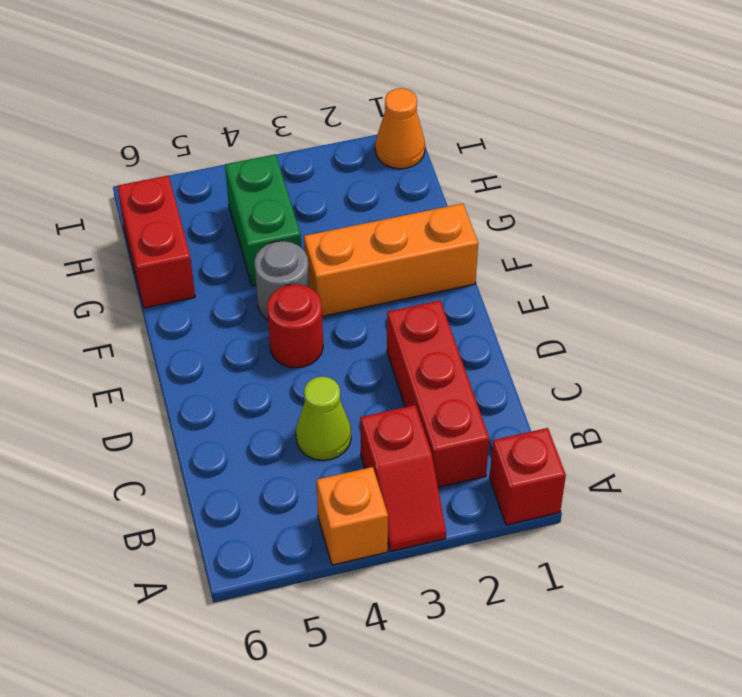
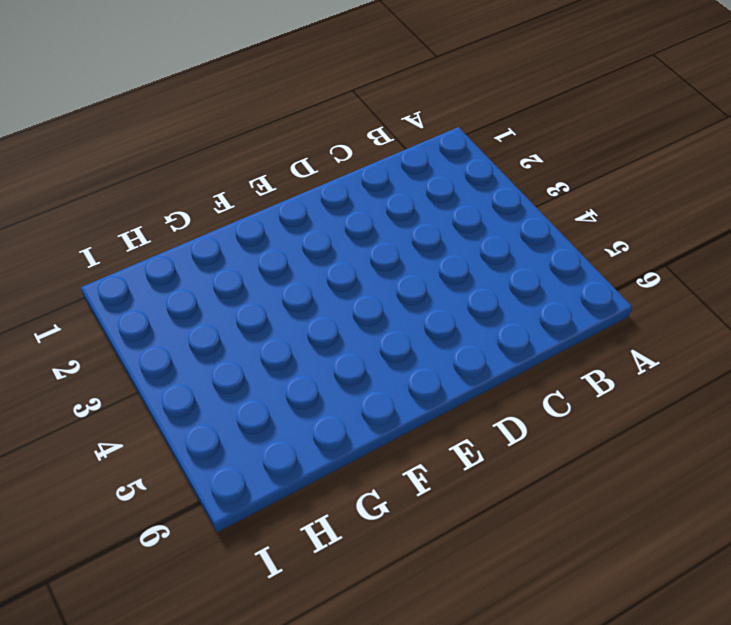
none -> red brick A1 level 1
none -> red slope A3:B3 level 1 top B

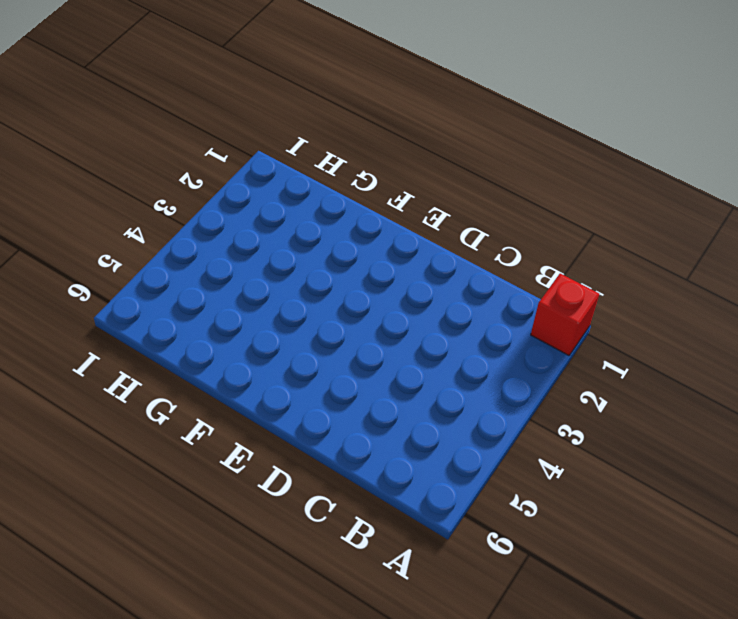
none -> red slope A3:B3 level 1 top B
none -> orange brick A4 level 1

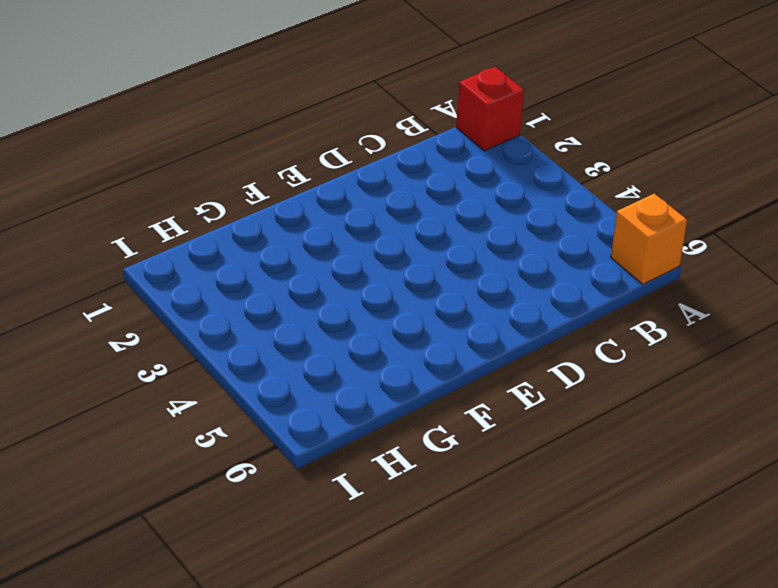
orange brick A6 level 1 -> orange brick A4 level 1
none -> red slope A3:B3 level 1 top B
none -> red brick B2:D2 level 1

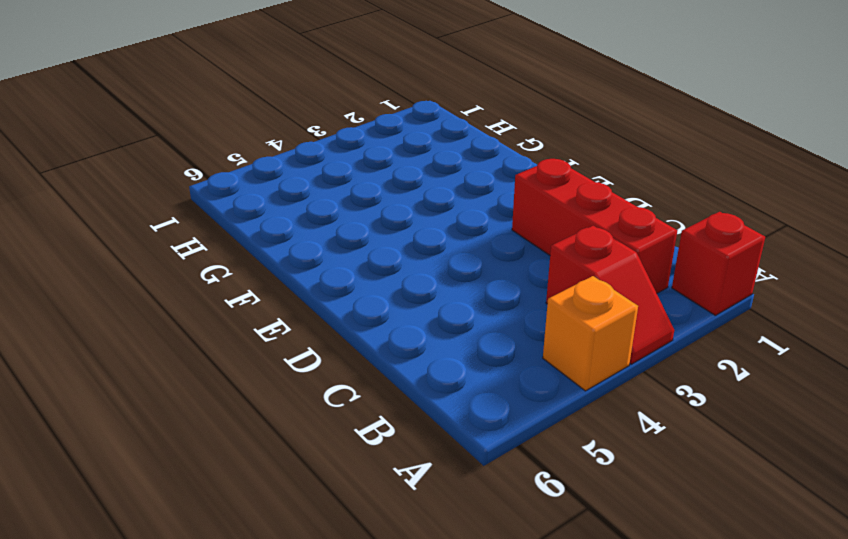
none -> lime cone C4 level 1
none -> red round brick E4 level 1

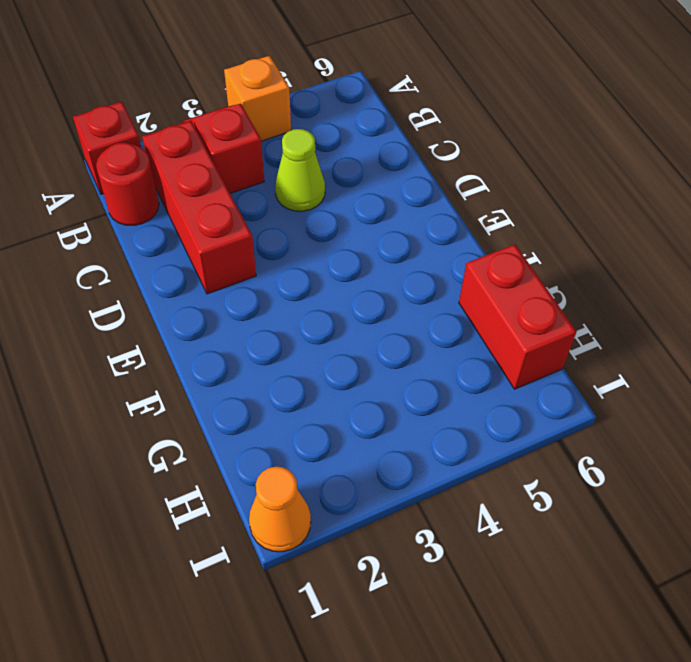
red round brick B1 level 1 -> red round brick E4 level 1
none -> orange brick F1:F3 level 1
none -> grey round brick F4 level 1

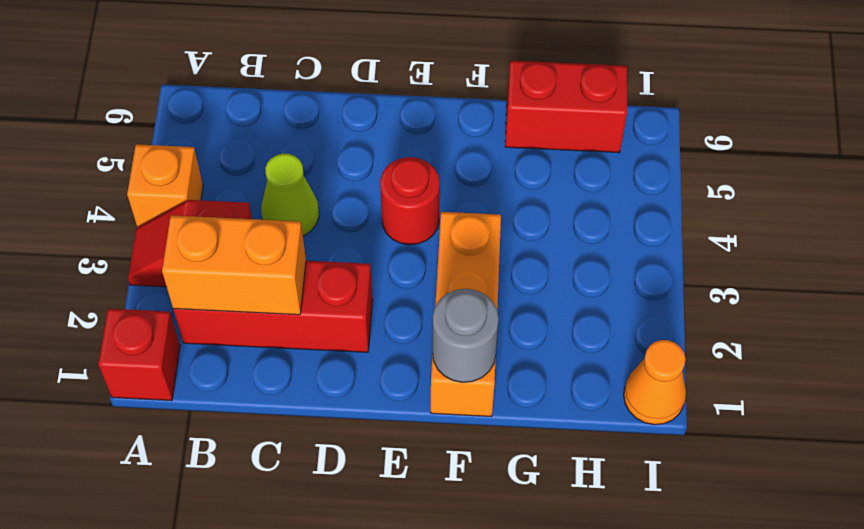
orange brick B2:C2 level 2 -> none
grey round brick F1 level 2 -> grey round brick F4 level 1
none -> green brick G4:H4 level 1

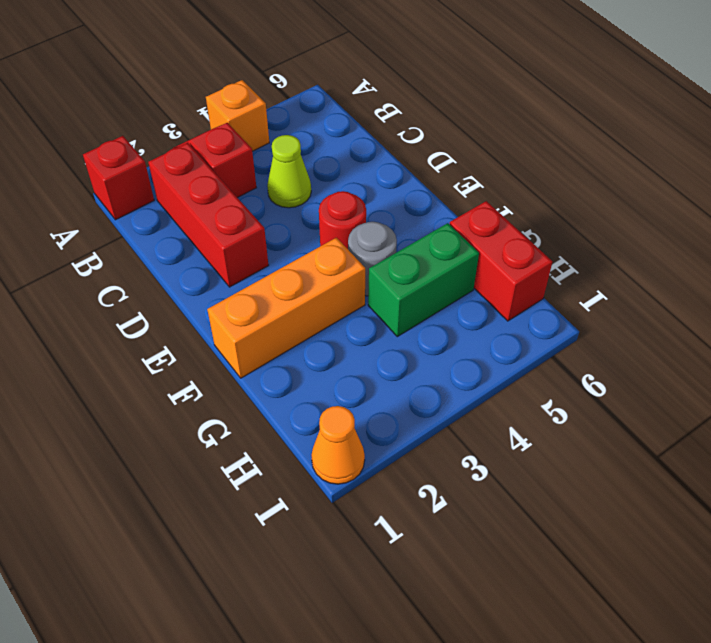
green brick G4:G5 level 1 -> green brick G4:H4 level 1

